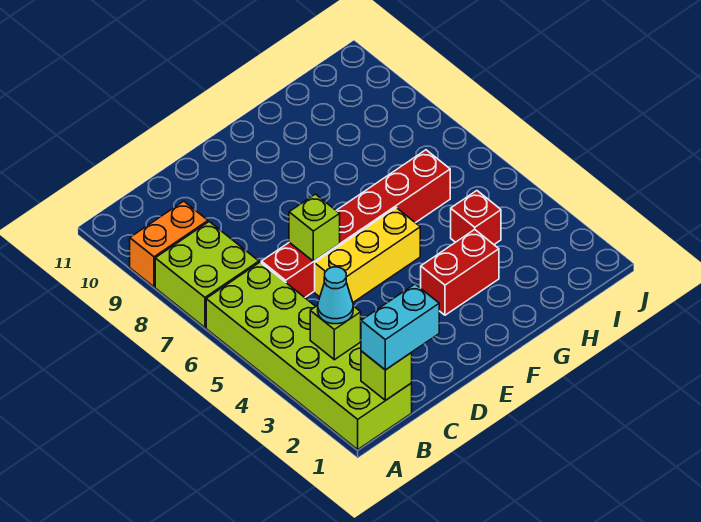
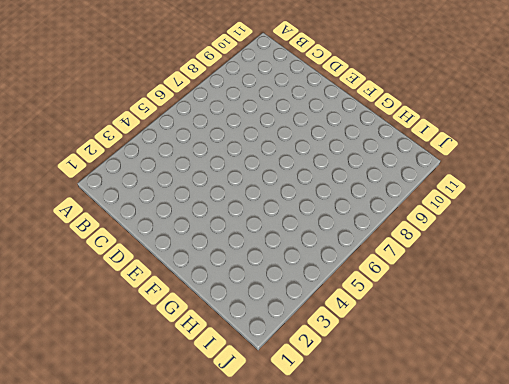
none -> lime brick A1:B6 level 1
none -> lime brick A7:B8 level 1
none -> orange brick A9:B9 level 1

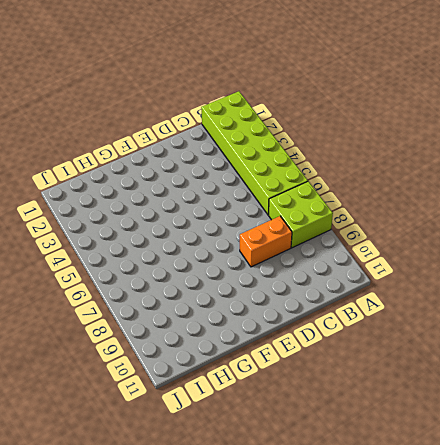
orange brick C8:D8 level 1 -> orange brick A9:B9 level 1
none -> red brick C6:H6 level 1
none -> yellow brick D5:F5 level 1
none -> red brick F3:G3 level 1

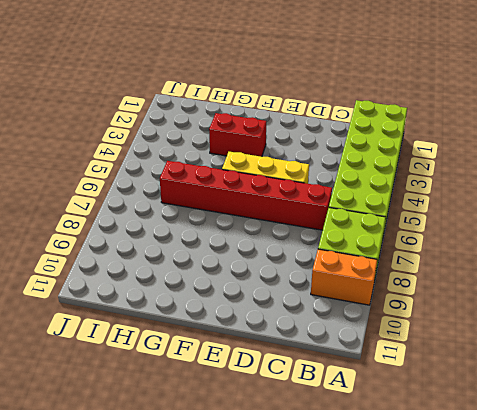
none -> red brick H4 level 1
none -> lime brick B1 level 2
none -> lime brick B3 level 2

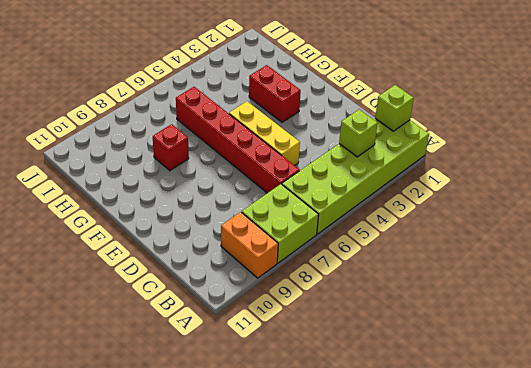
red brick G8 level 1 -> red brick H4 level 1
none -> lime brick D6 level 2
none -> cyan brick B1:C1 level 3
none -> cyan cone B3 level 3

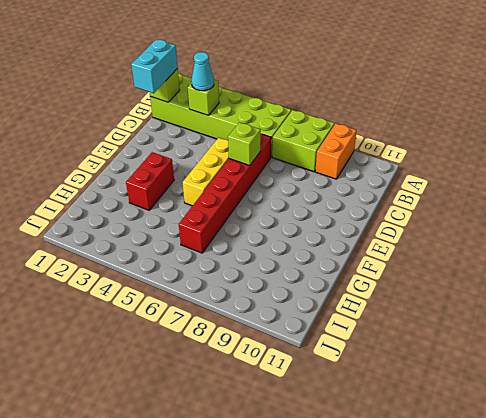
none -> red brick H4 level 1

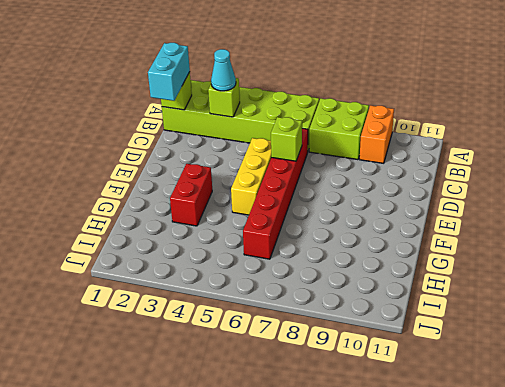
none -> red brick H4 level 1

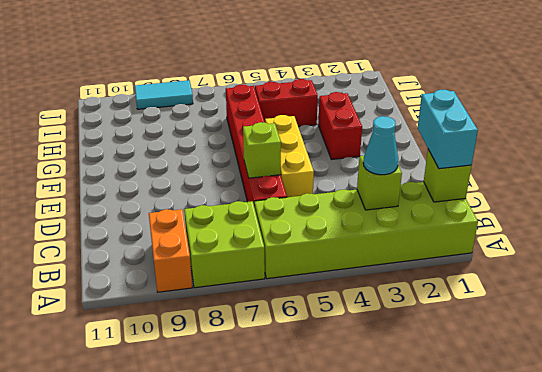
red brick H4:H5 level 1 -> red brick H4 level 1
cyan tile J8:J9 level 1 -> none

